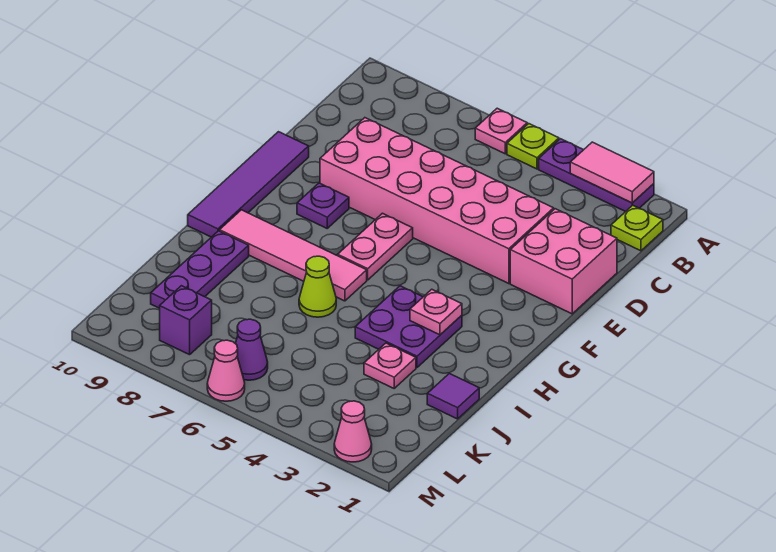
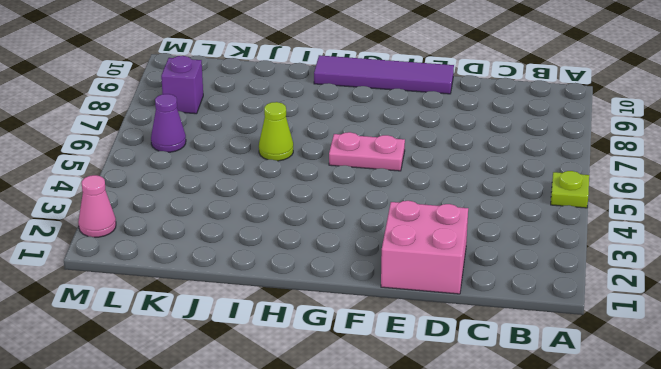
none -> purple plate A2:A4 level 1
none -> pink plate A6 level 1
none -> lime plate B1 level 1

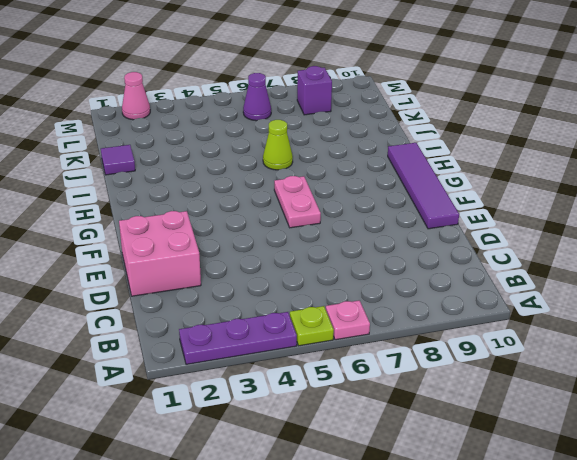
none -> lime plate B1 level 1
none -> pink brick D3:E8 level 1
none -> purple plate F8 level 1

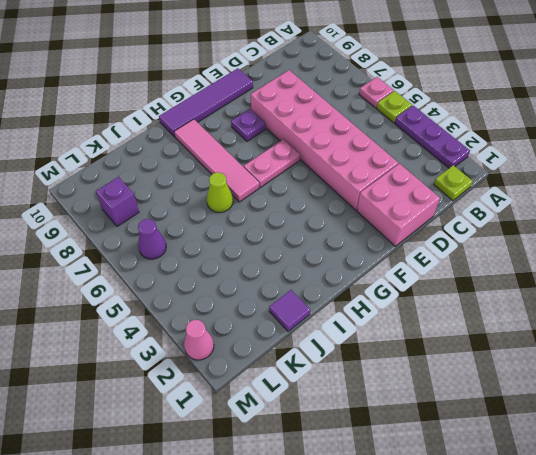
none -> purple plate H3:I4 level 1
none -> purple plate I9:K9 level 1
none -> pink plate J3 level 1

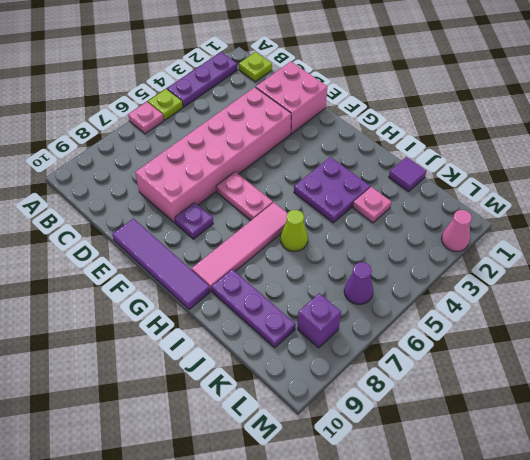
none -> pink cone M6 level 1
none -> pink tile A2:A3 level 2
none -> pink plate H3 level 2

